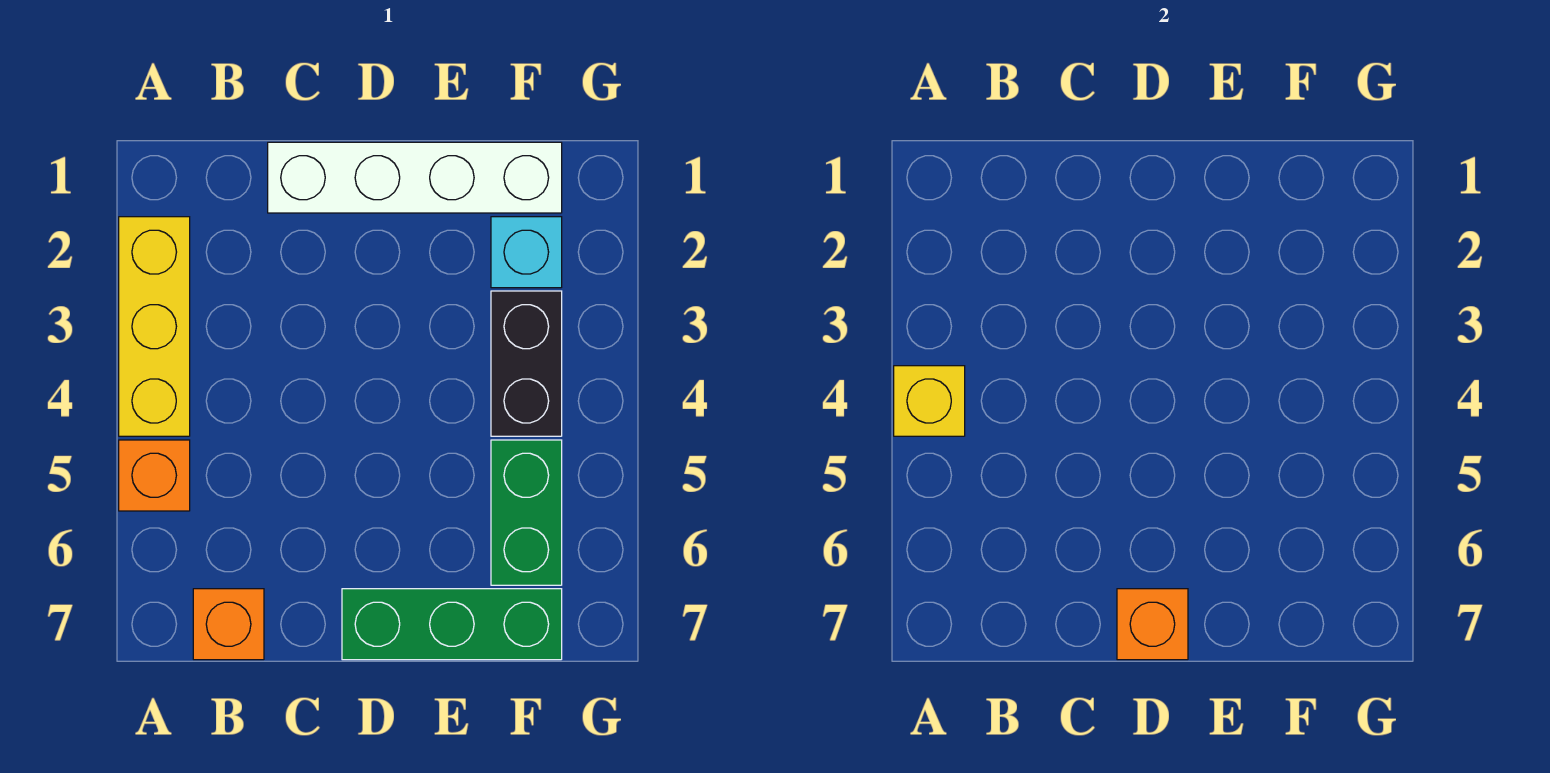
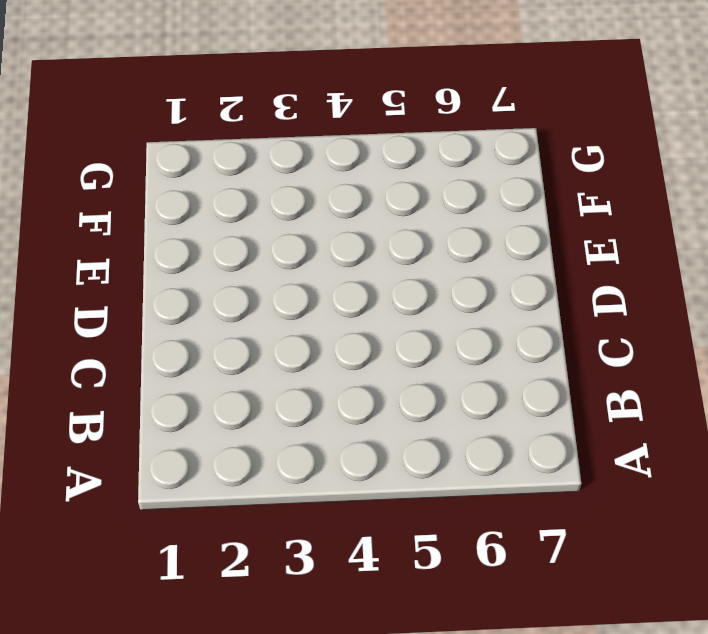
none -> yellow brick A2:A4 level 1
none -> orange brick A5 level 1

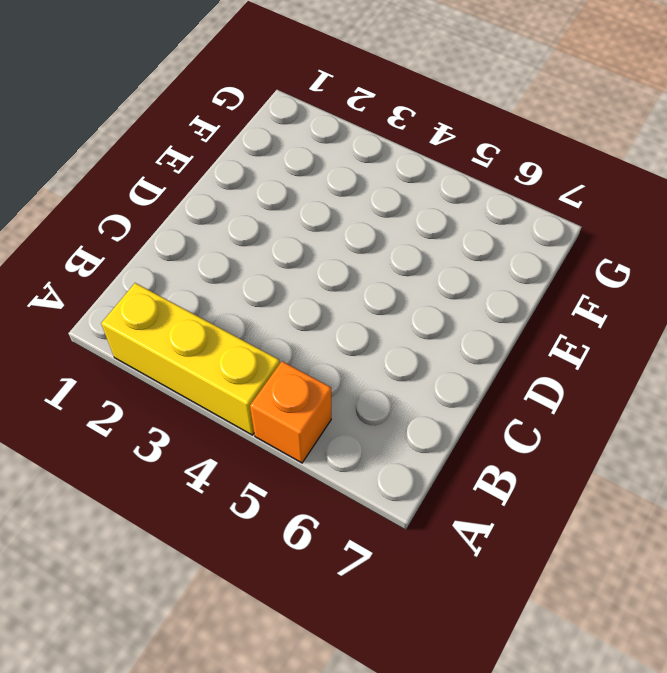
none -> orange brick B7 level 1
none -> white brick C1:F1 level 1

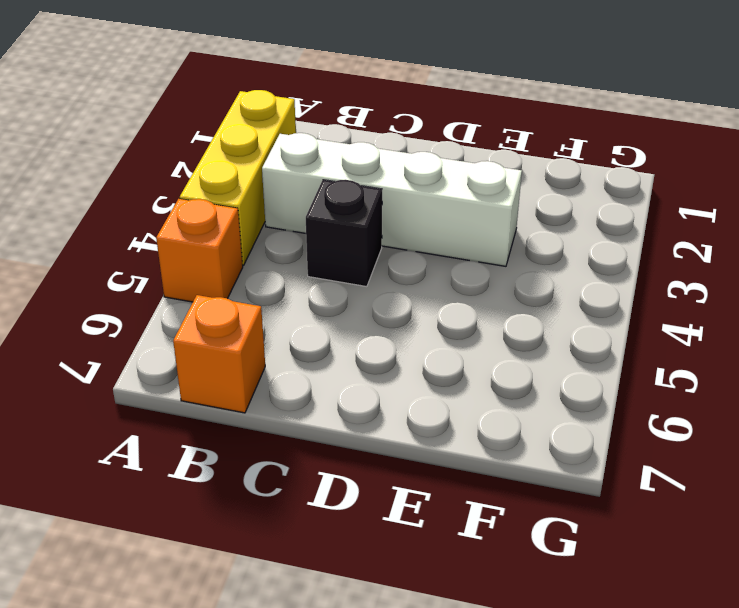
white brick B3:E3 level 1 -> white brick C1:F1 level 1
black brick C4 level 1 -> none
none -> green brick D7:F7 level 1
none -> cyan brick F2 level 1

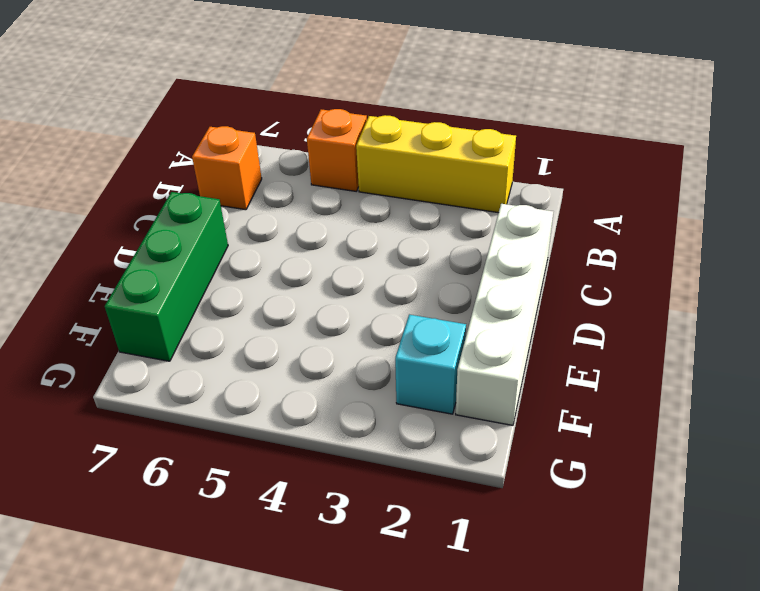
none -> black brick F3:F4 level 1
none -> green brick F5:F6 level 1

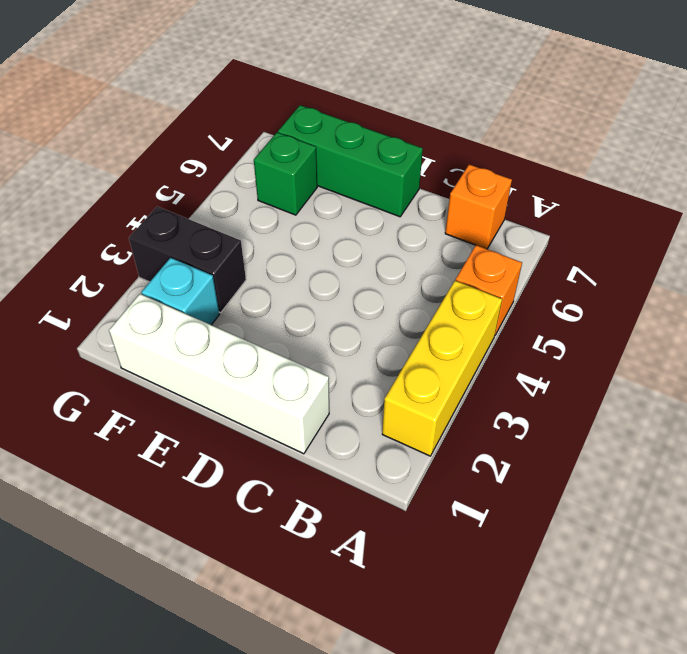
black brick F3:G3 level 1 -> black brick F3:F4 level 1
green brick F6 level 1 -> green brick F5:F6 level 1
none -> yellow brick A4 level 2
none -> orange brick D7 level 2

